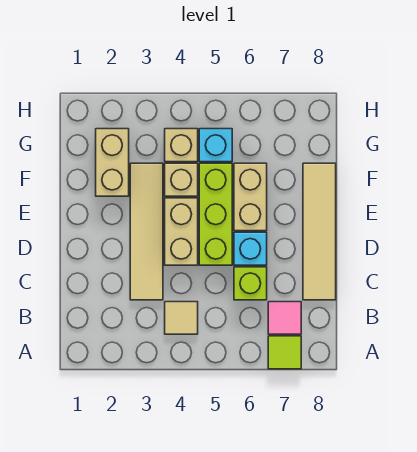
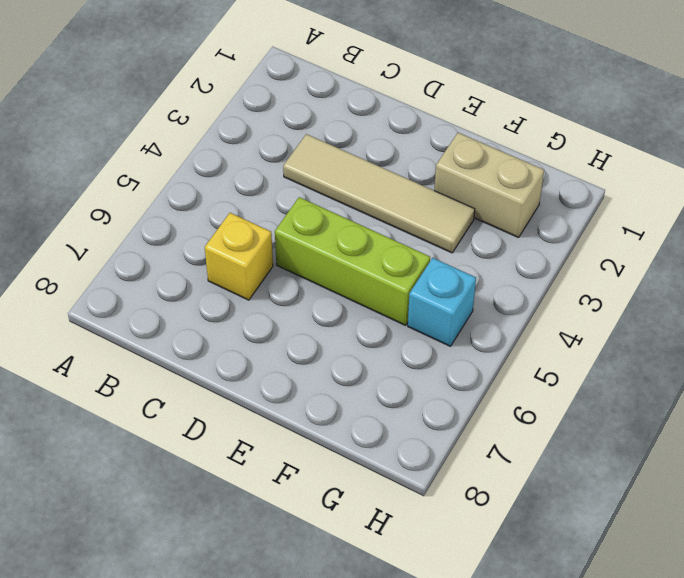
yellow brick C6 level 1 -> lime brick C6 level 1
none -> lime tile A7 level 1
none -> tan tile B4 level 1
none -> pink tile B7 level 1

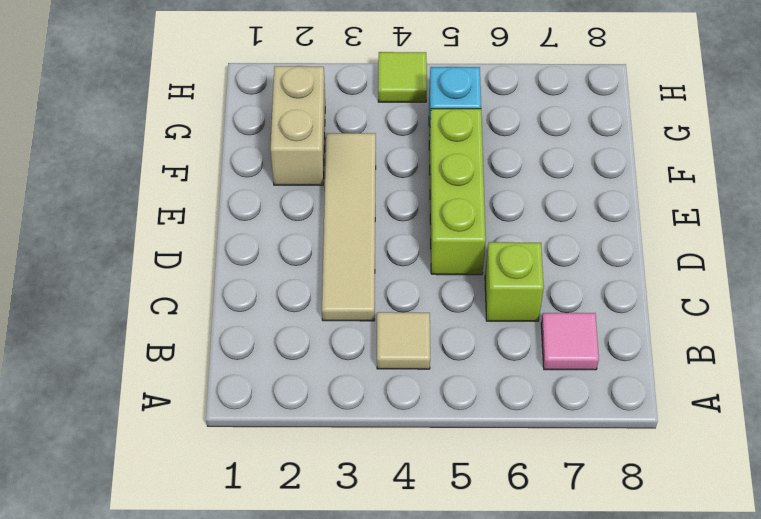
lime tile H4 level 1 -> lime tile A7 level 1
none -> tan tile C8:F8 level 1
none -> tan brick D4:E4 level 1
none -> cyan brick D6 level 1

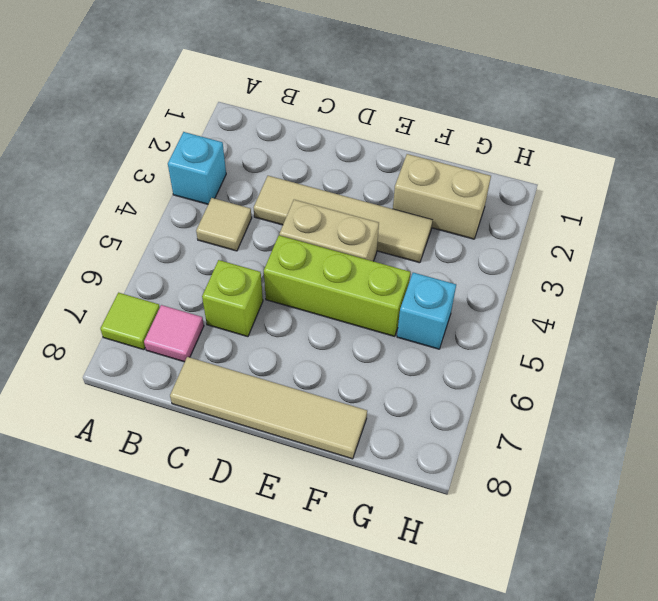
cyan brick A3 level 1 -> cyan brick D6 level 1
none -> tan brick E6:F6 level 1
none -> tan brick F4 level 1
none -> tan brick G4 level 1

